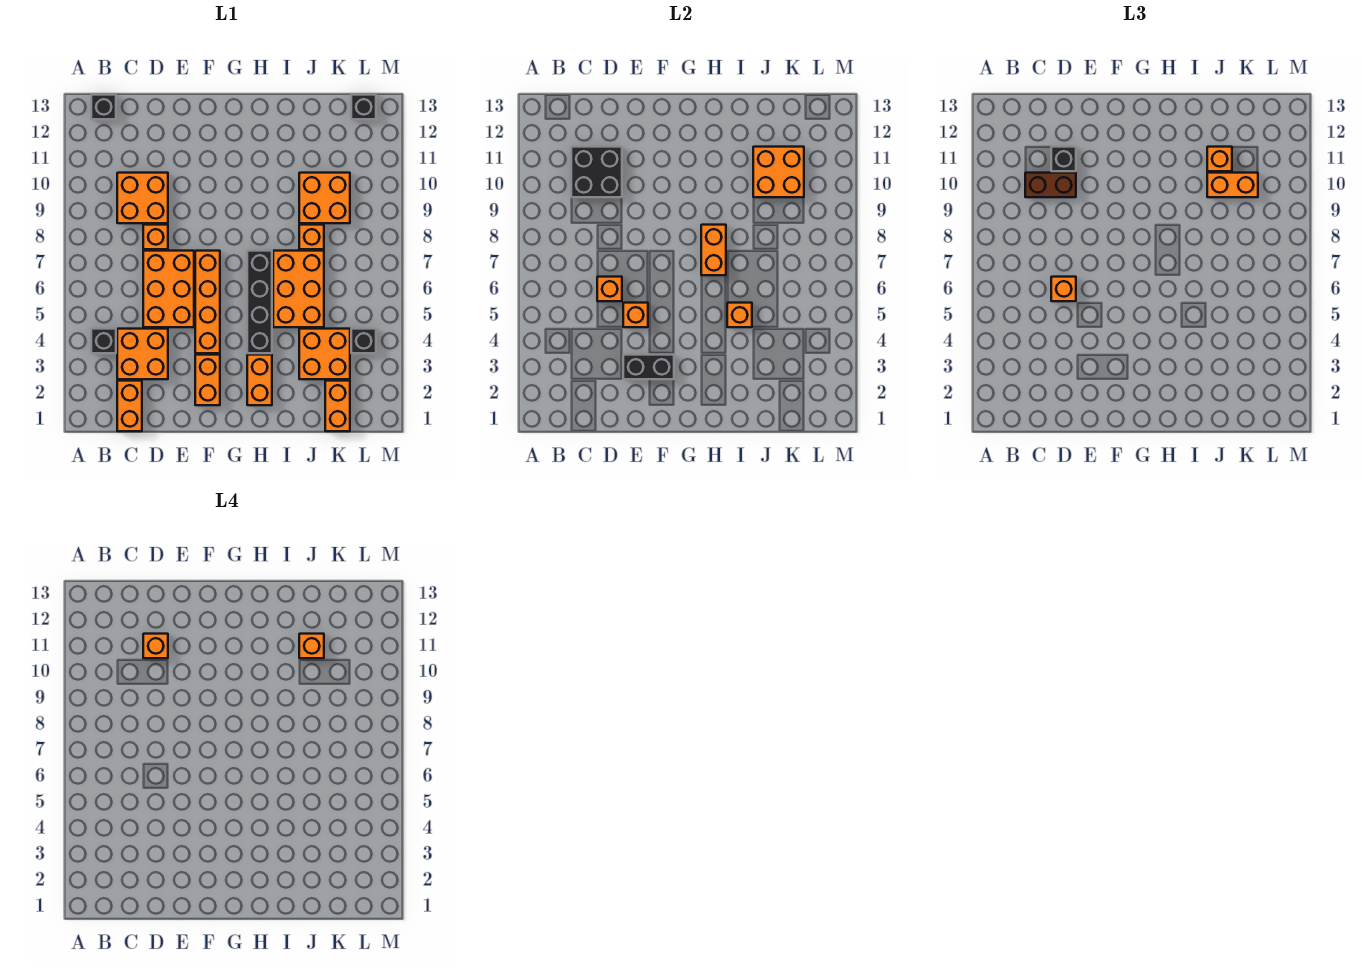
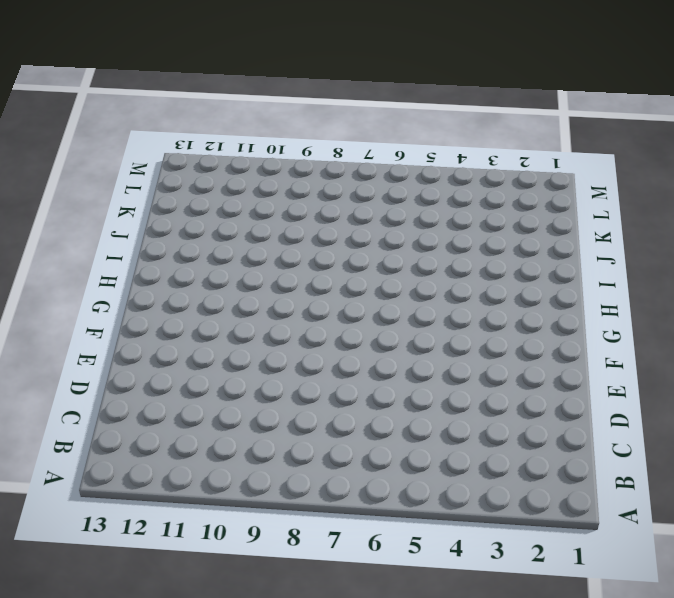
none -> black brick B4 level 1
none -> black brick B13 level 1
none -> orange brick C1:C2 level 1
none -> orange brick C3:D4 level 1

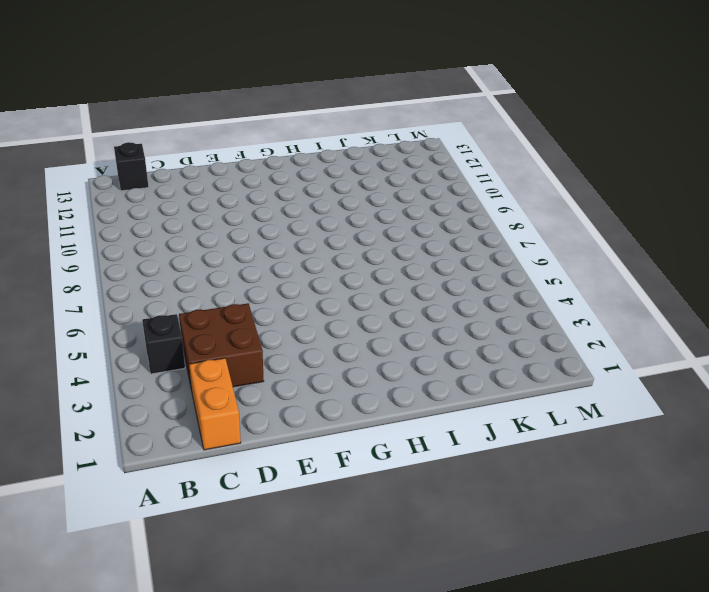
brown brick C3:D4 level 1 -> orange brick C3:D4 level 1
none -> orange brick C9:D10 level 1
none -> orange brick D5:E7 level 1
none -> orange brick D8 level 1
none -> orange brick F2:F3 level 1

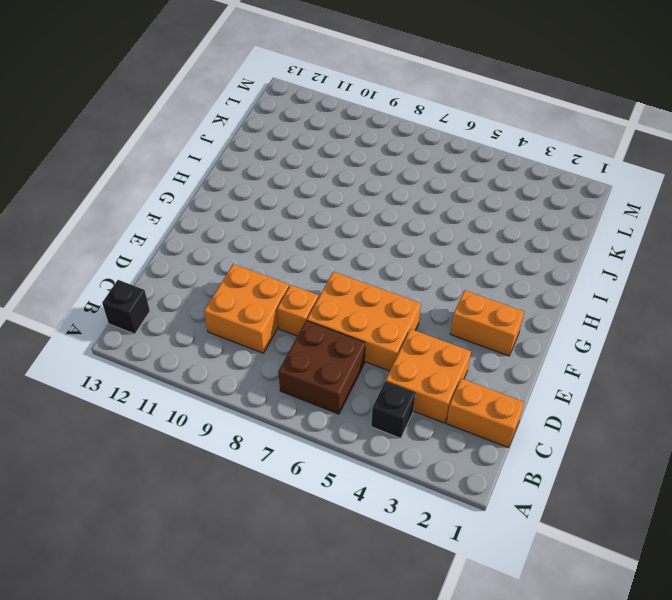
brown brick B6:C7 level 1 -> none
none -> orange brick F4:F7 level 1
none -> orange brick H2:H3 level 1
none -> black brick H4:H7 level 1
none -> orange brick I5:J7 level 1

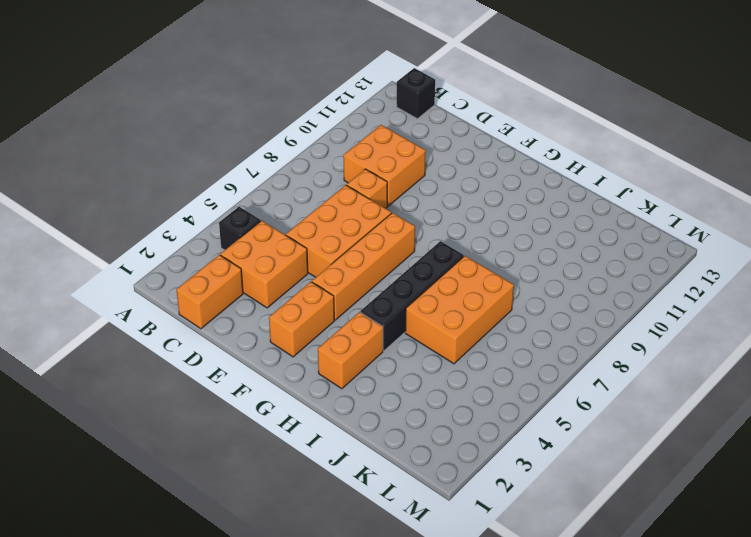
none -> orange brick J3:K4 level 1
none -> orange brick J8 level 1
none -> orange brick J9:K10 level 1
none -> orange brick K1:K2 level 1

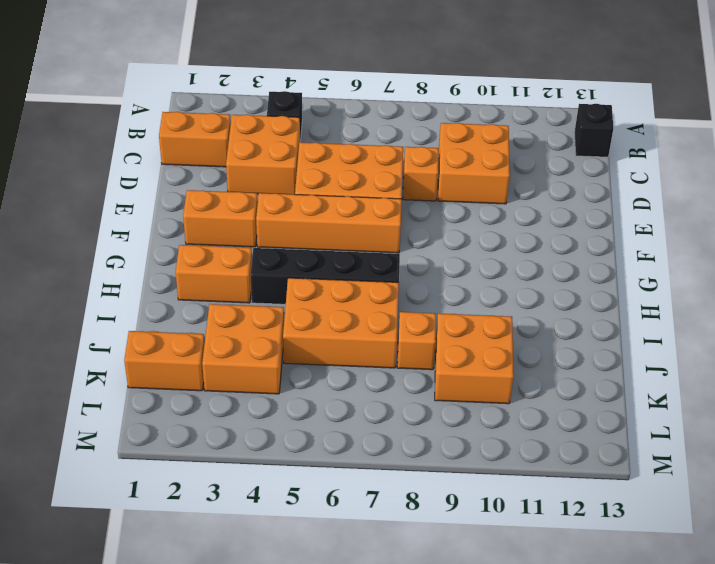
none -> black brick L4 level 1
none -> black brick L13 level 1
none -> black brick C10:D11 level 2
none -> orange brick D6 level 2

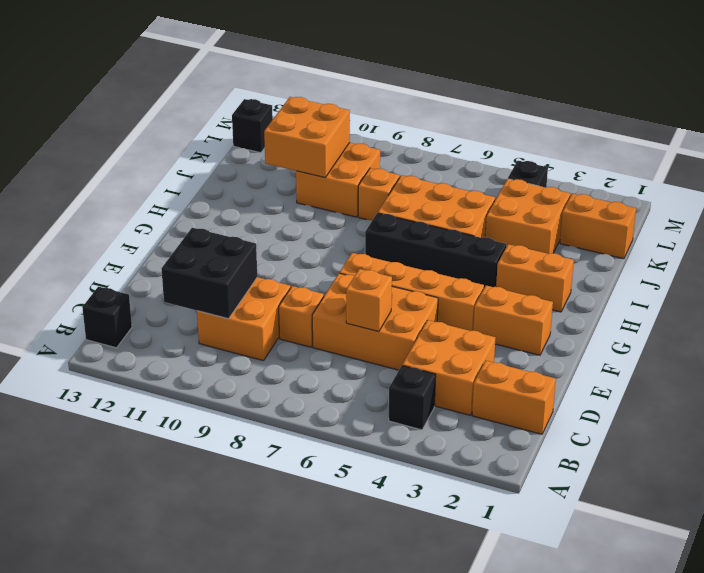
none -> black brick E3:F3 level 2
none -> orange brick E5 level 2
none -> orange brick H7:H8 level 2
none -> orange brick I5 level 2

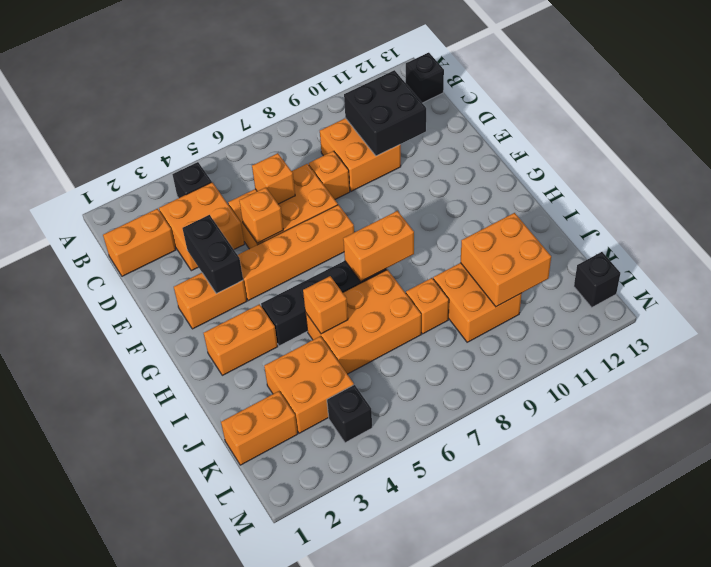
none -> brown brick C10:D10 level 3
none -> orange brick D6 level 3
none -> black brick D11 level 3
none -> orange brick J10:K10 level 3

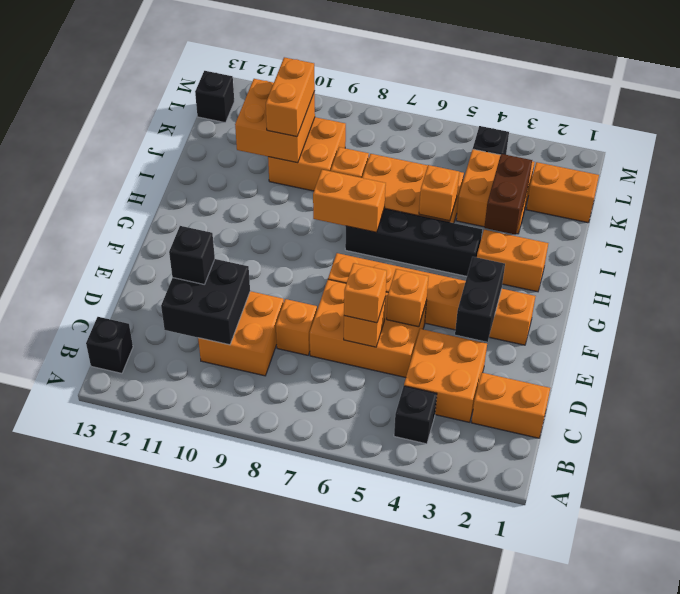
brown brick I3:J3 level 2 -> brown brick C10:D10 level 3
none -> orange brick J11 level 3
none -> orange brick D11 level 4
none -> orange brick J11 level 4

